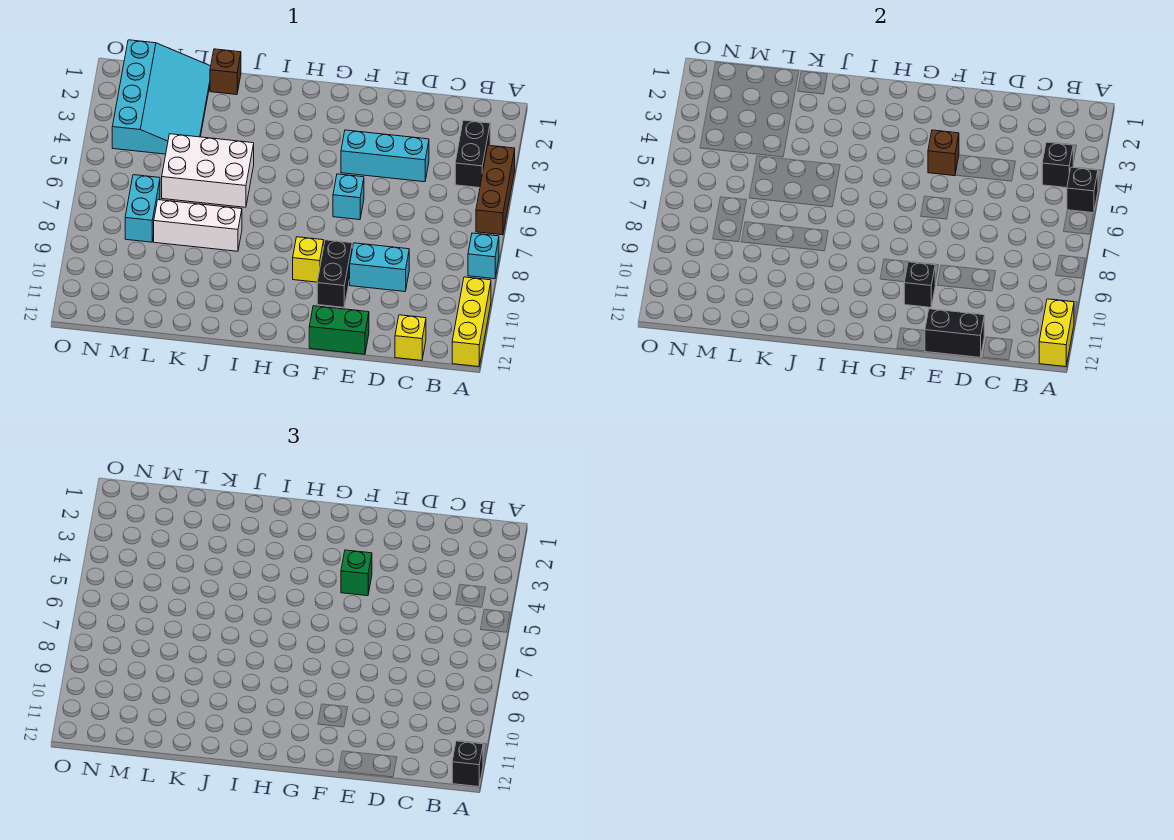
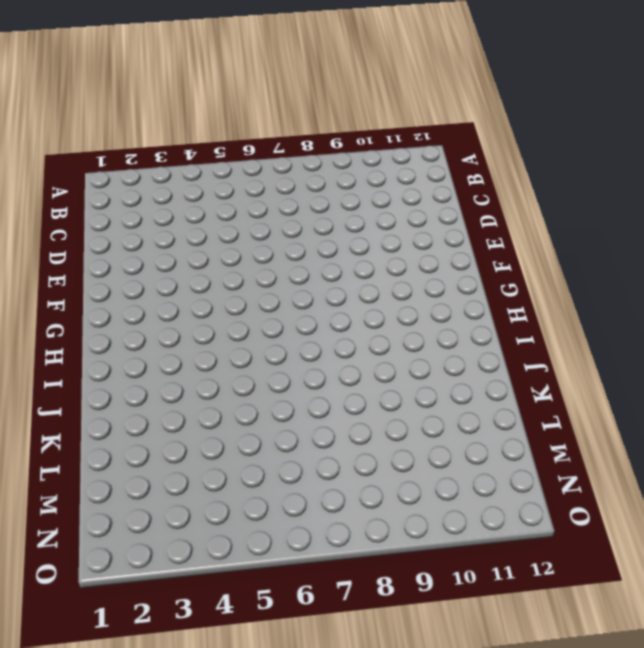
none -> brown brick A4:A6 level 1
none -> cyan brick A8 level 1
none -> yellow brick A10:A12 level 1

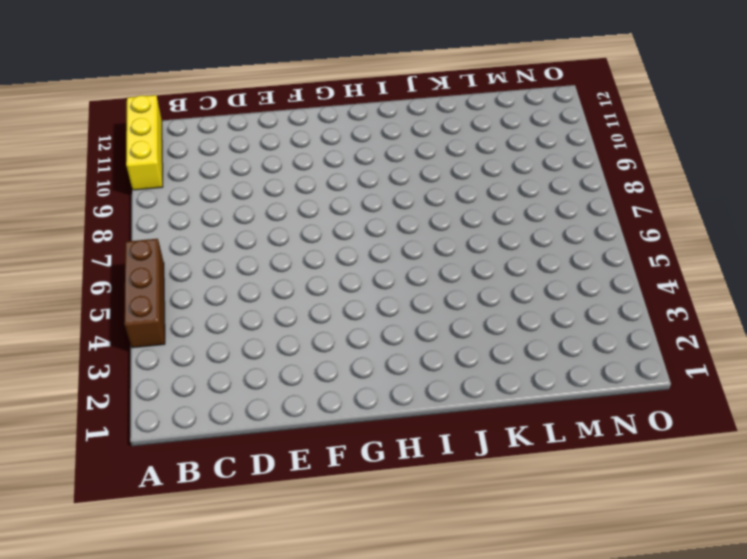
none -> cyan brick A8 level 1
none -> black brick B3:B4 level 1
none -> yellow brick C12 level 1

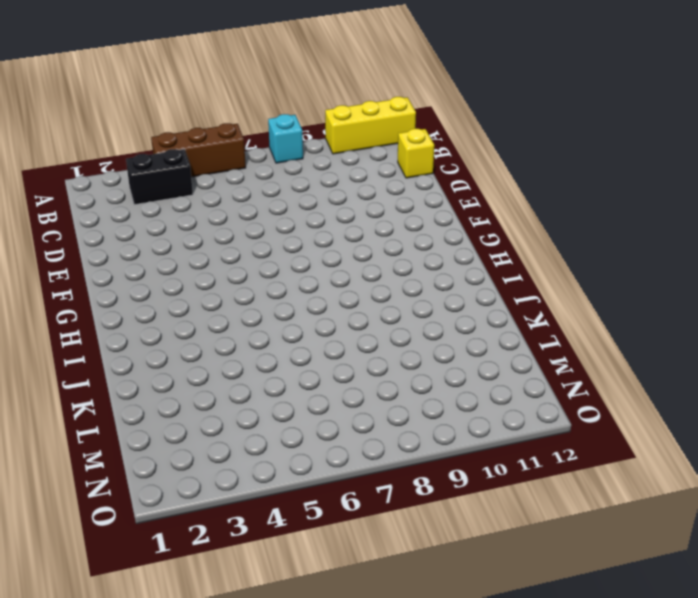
none -> cyan brick D4:F4 level 1
none -> cyan brick D9:E9 level 1
none -> green brick E12:F12 level 1

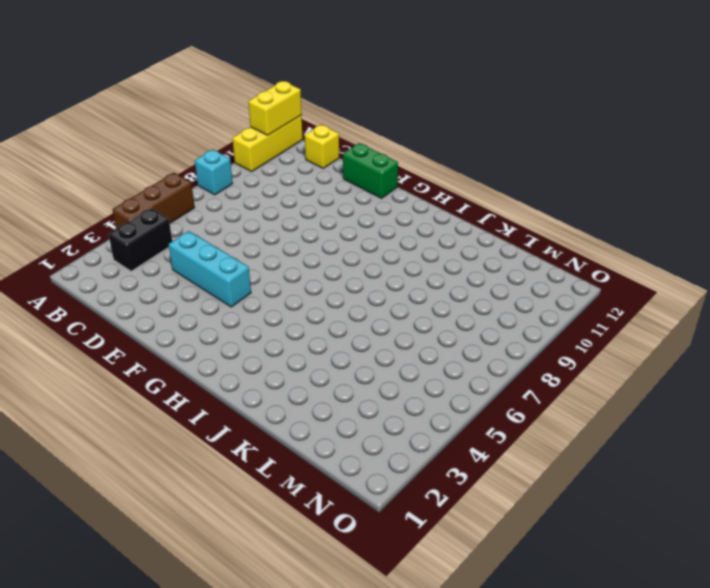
none -> cyan brick D9:E9 level 1
none -> cyan brick F6 level 1
none -> black brick F9:F10 level 1

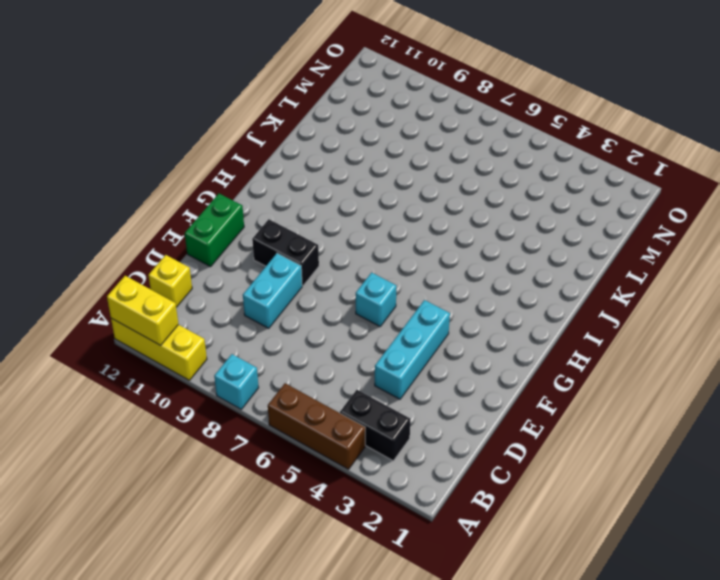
none -> yellow brick G9 level 1
none -> white brick J5:L6 level 1
none -> white brick J8:L8 level 1

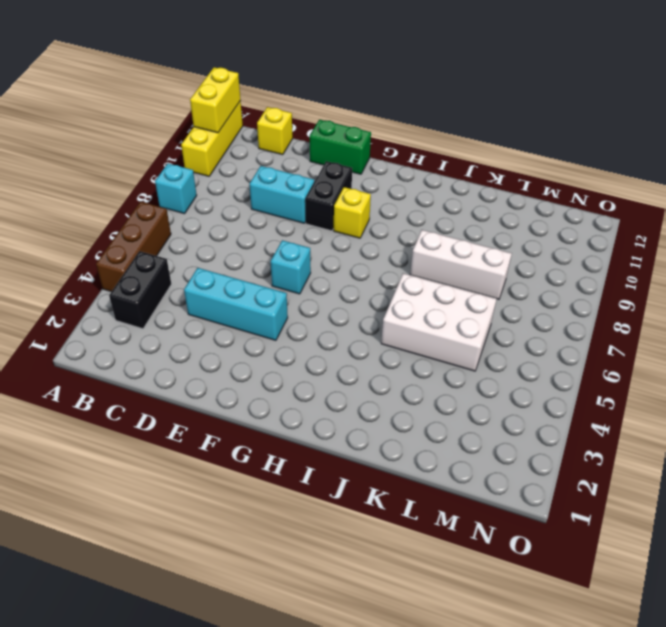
none -> brown brick K1 level 1
none -> cyan slope L1:N4 level 1 top N
none -> cyan brick M7:M8 level 1

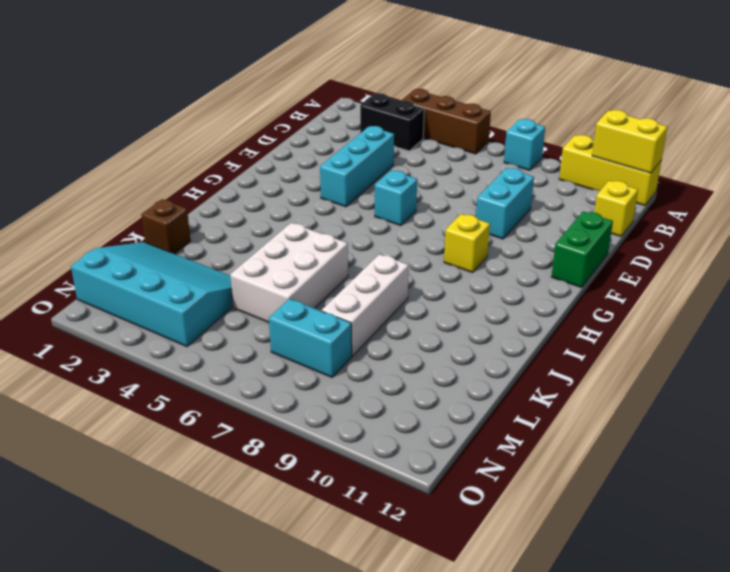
none -> black brick F9:F10 level 1
none -> black brick A5 level 2
none -> black brick B4 level 2

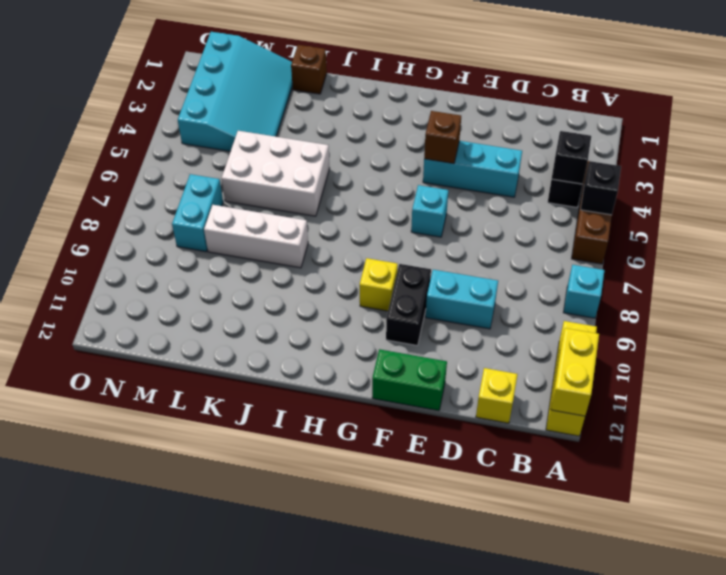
none -> black brick D12:E12 level 2
none -> black brick F10 level 2
none -> black brick A12 level 3

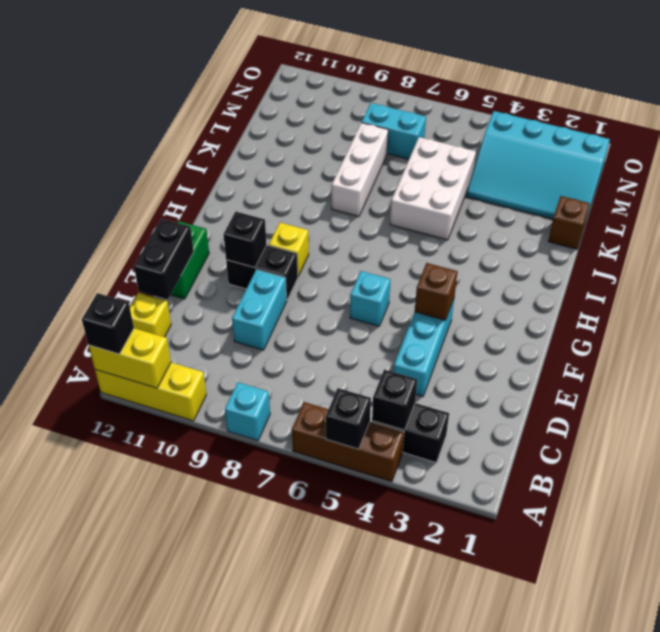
none -> green brick F4 level 3

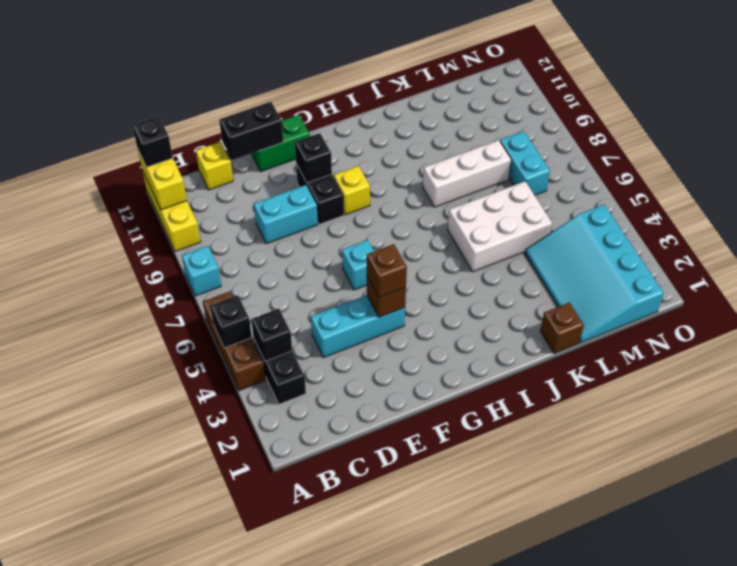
brown brick F4 level 3 -> green brick F4 level 3

